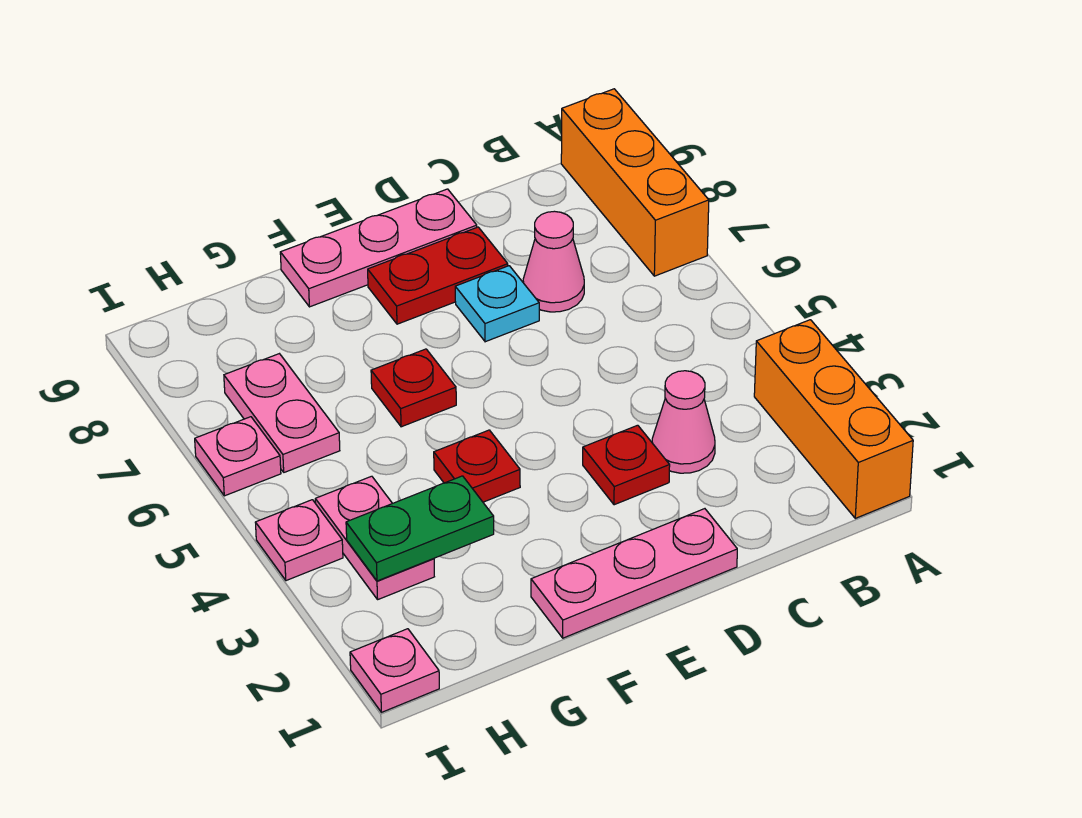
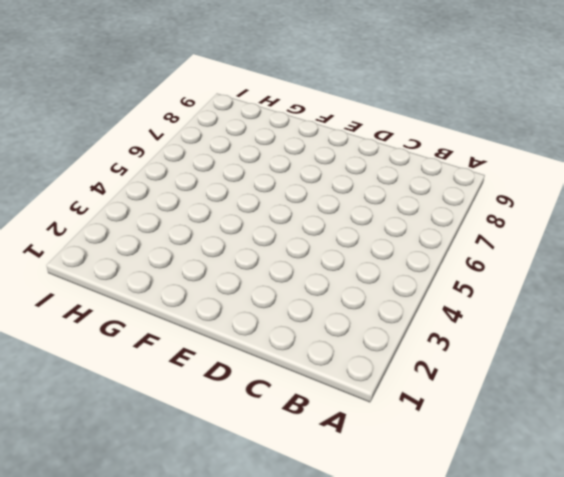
none -> orange brick A1:A3 level 1
none -> orange brick A7:A9 level 1
none -> pink cone C3 level 1

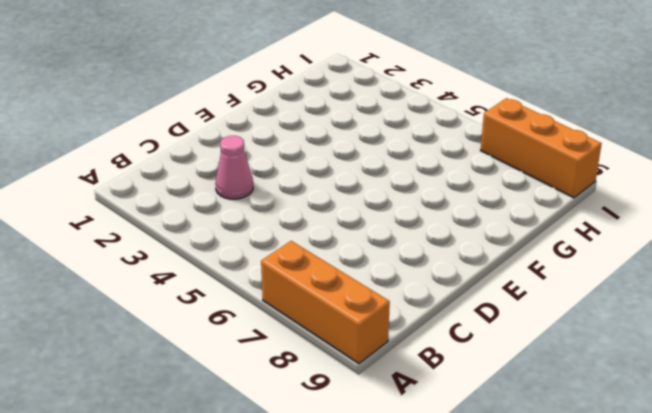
orange brick I7:I9 level 1 -> orange brick A1:A3 level 1
none -> pink cone C7 level 1
none -> pink plate D1:F1 level 1
none -> red plate D3 level 1

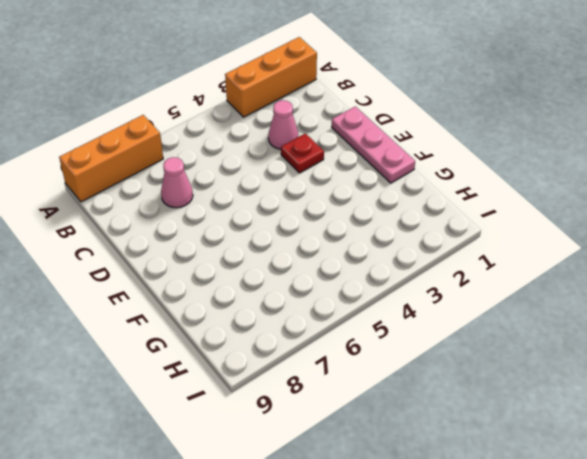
none -> cyan plate D7 level 1
none -> red plate D8:E8 level 1
none -> pink plate D9:F9 level 1

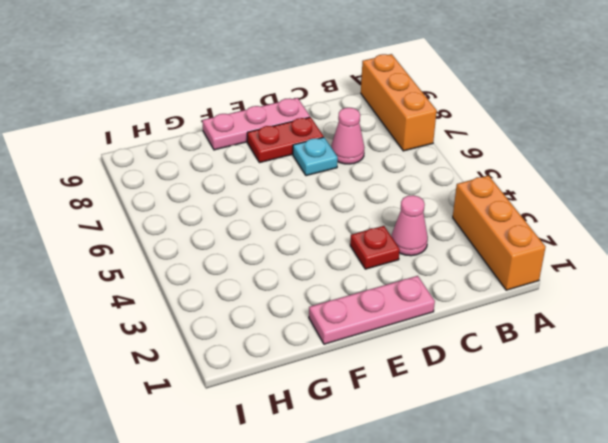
none -> red plate F4 level 1
none -> red plate F6 level 1
none -> pink plate H3:H4 level 1

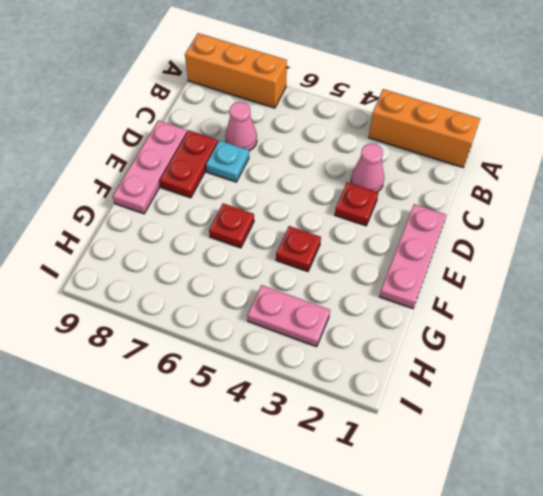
none -> pink plate H6:H7 level 1
none -> pink plate I1 level 1
none -> pink plate I4 level 1

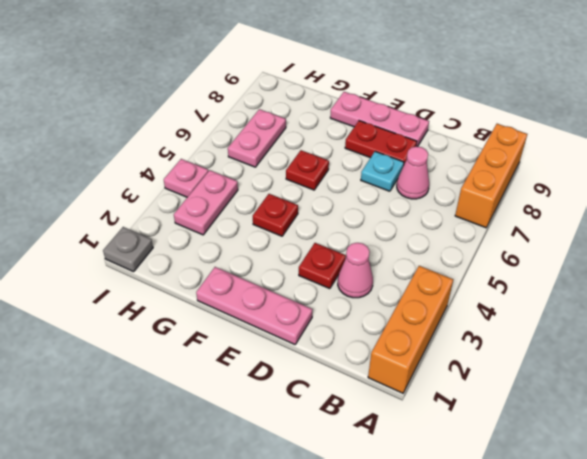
grey plate I1 level 1 -> pink plate I1 level 1
none -> pink plate I6 level 1
none -> green plate G3:H3 level 2

